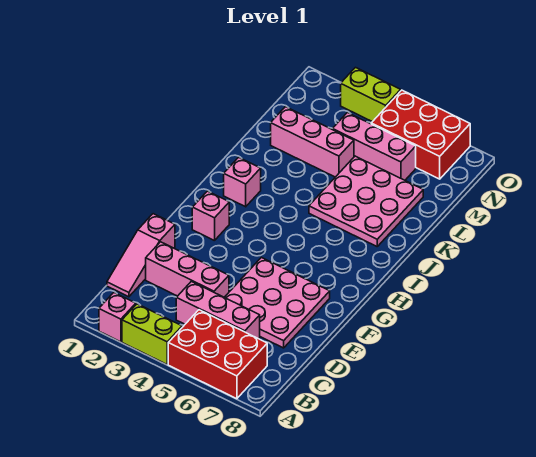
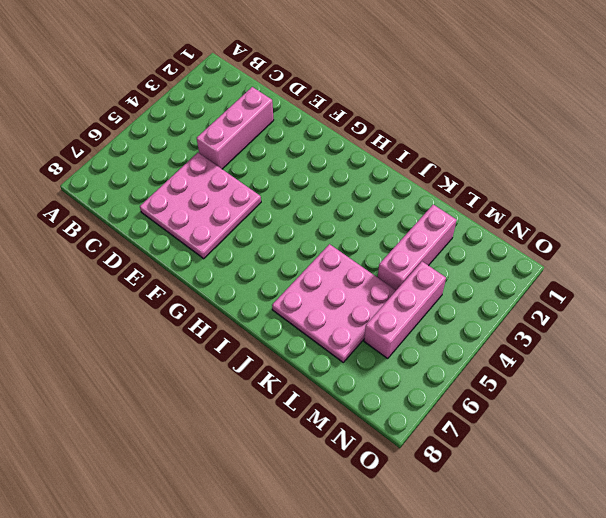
none -> pink brick A2 level 1
none -> lime brick A3:A4 level 1
none -> red brick A5:B7 level 1

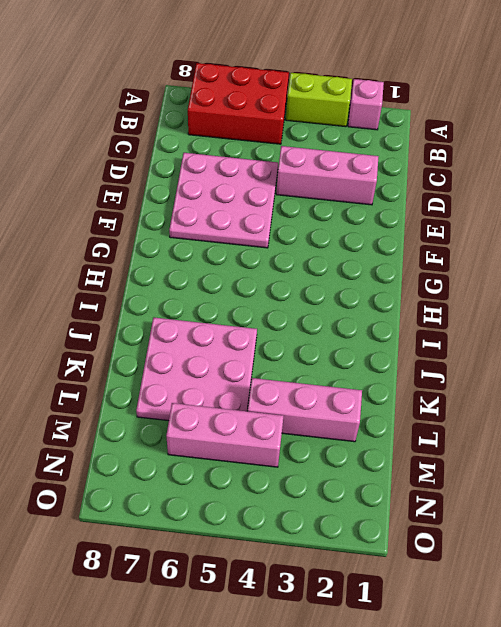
none -> pink slope C1:E1 level 1 top E
none -> pink brick C4:C6 level 1
none -> pink brick G2 level 1

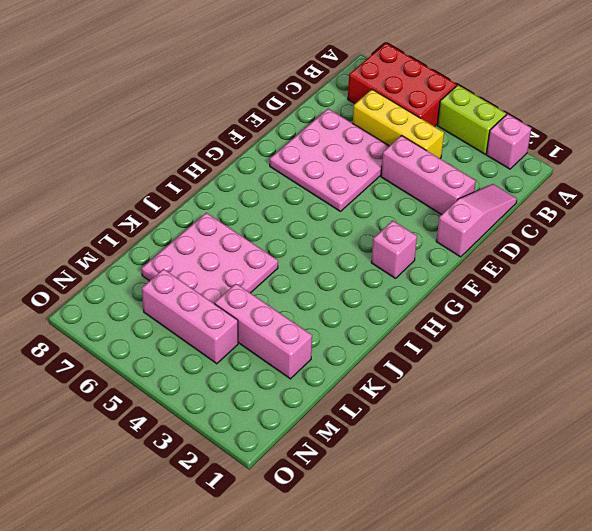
yellow brick C4:C6 level 1 -> pink brick C4:C6 level 1
none -> pink brick I2 level 1
none -> red brick N5:O7 level 1
none -> lime brick O3:O4 level 1

